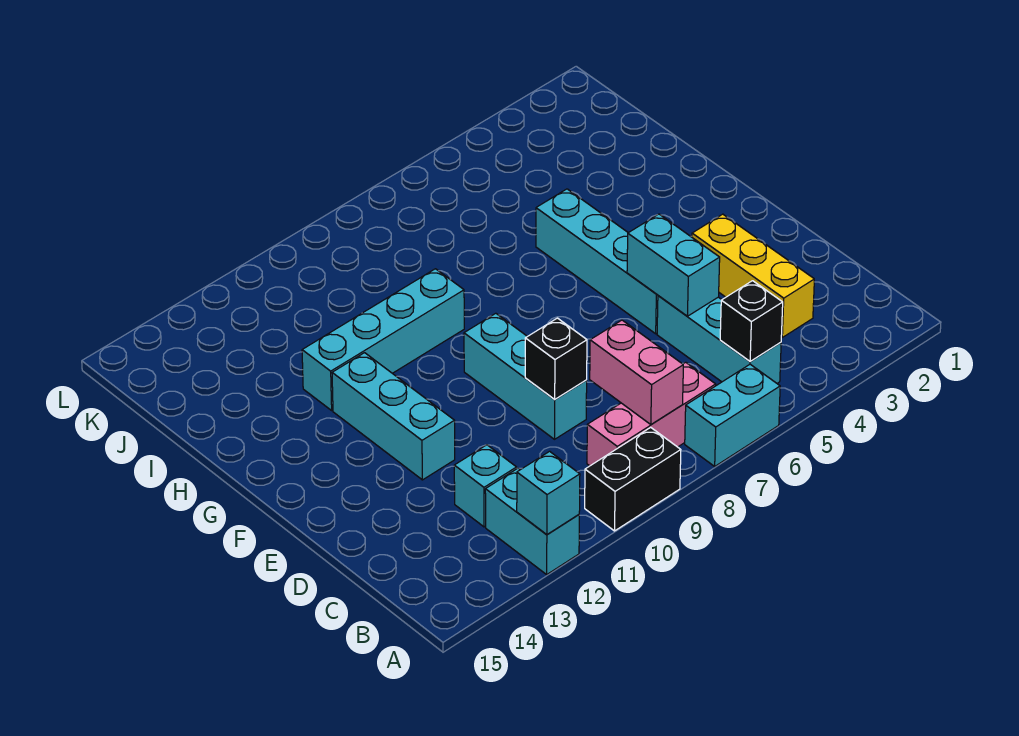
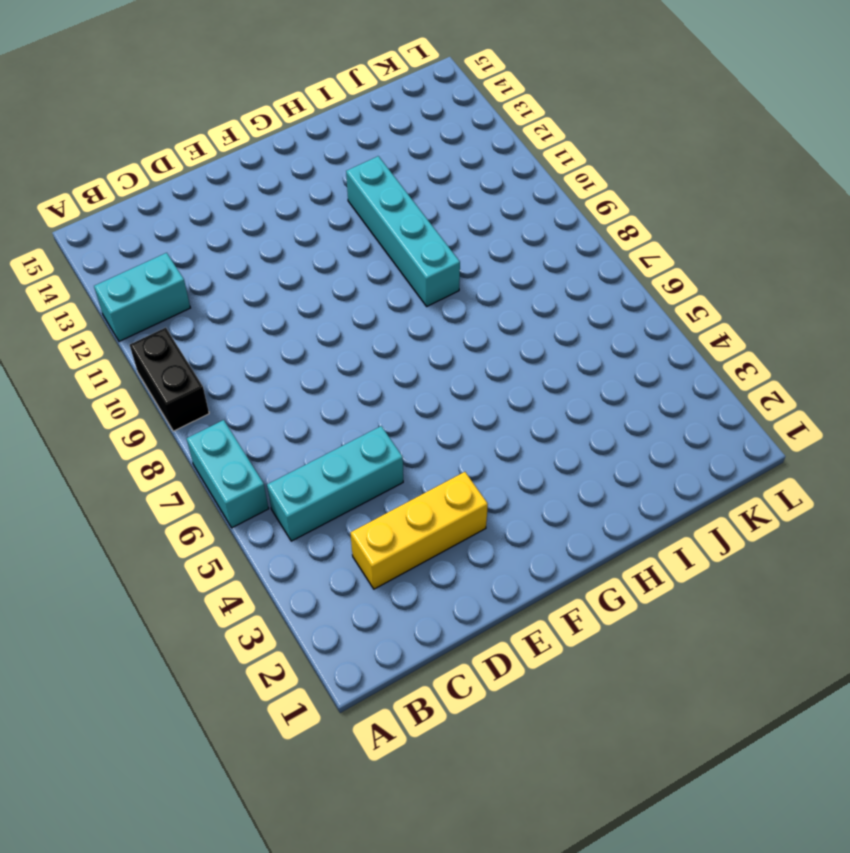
none -> pink brick B7:B9 level 1
none -> cyan brick C12 level 1
none -> cyan brick D9:F9 level 1

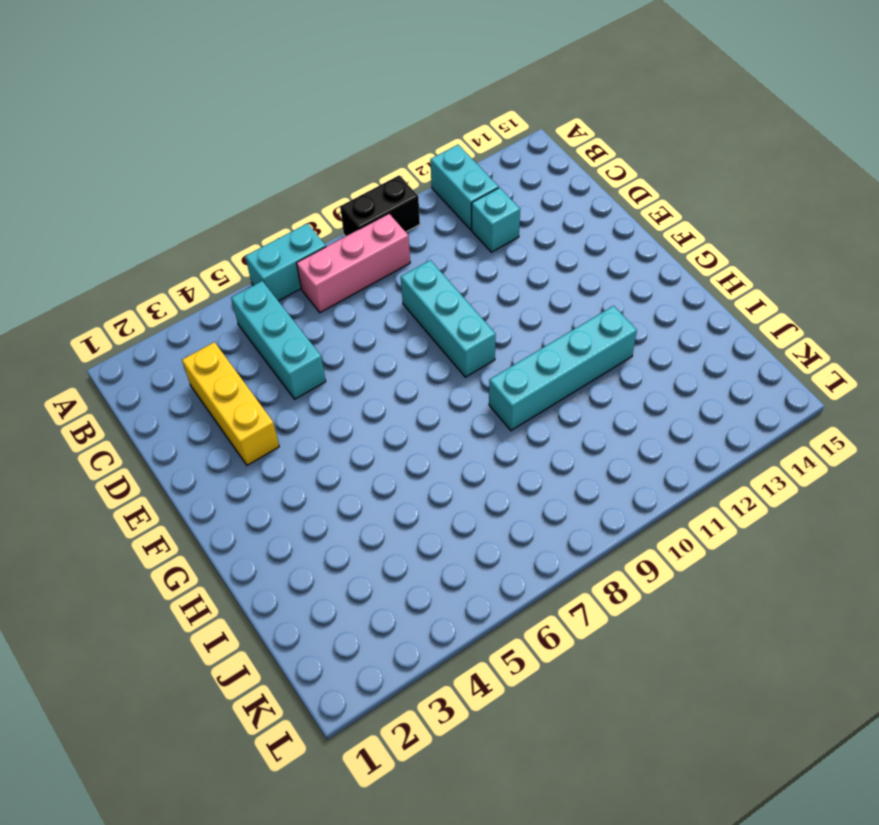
none -> cyan brick E5:H5 level 1
none -> cyan brick E12:G12 level 1
none -> cyan brick A12 level 2

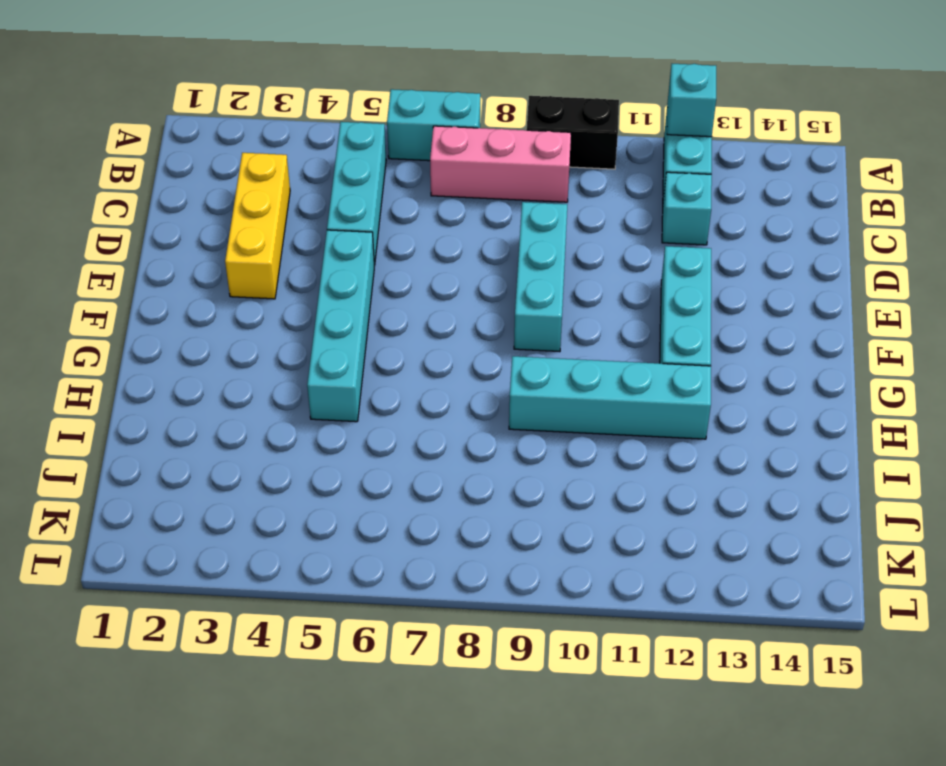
none -> black brick B5 level 2
none -> pink brick B8:C8 level 2
none -> cyan brick D5:E5 level 2

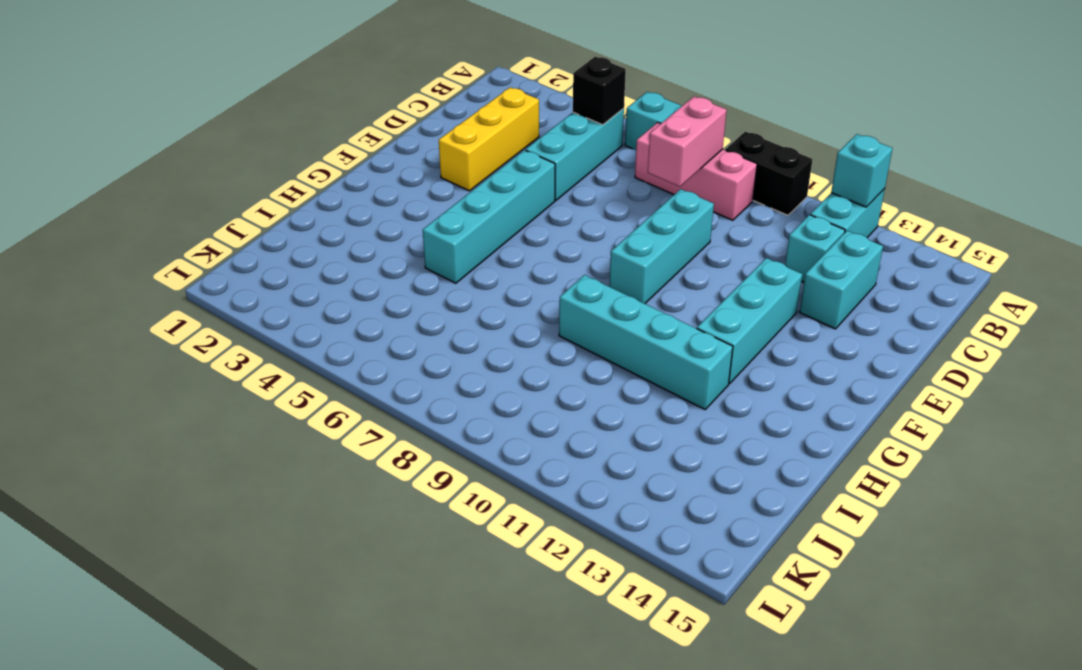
cyan brick C13:D13 level 1 -> cyan brick D5:E5 level 2
none -> black brick D9 level 2

